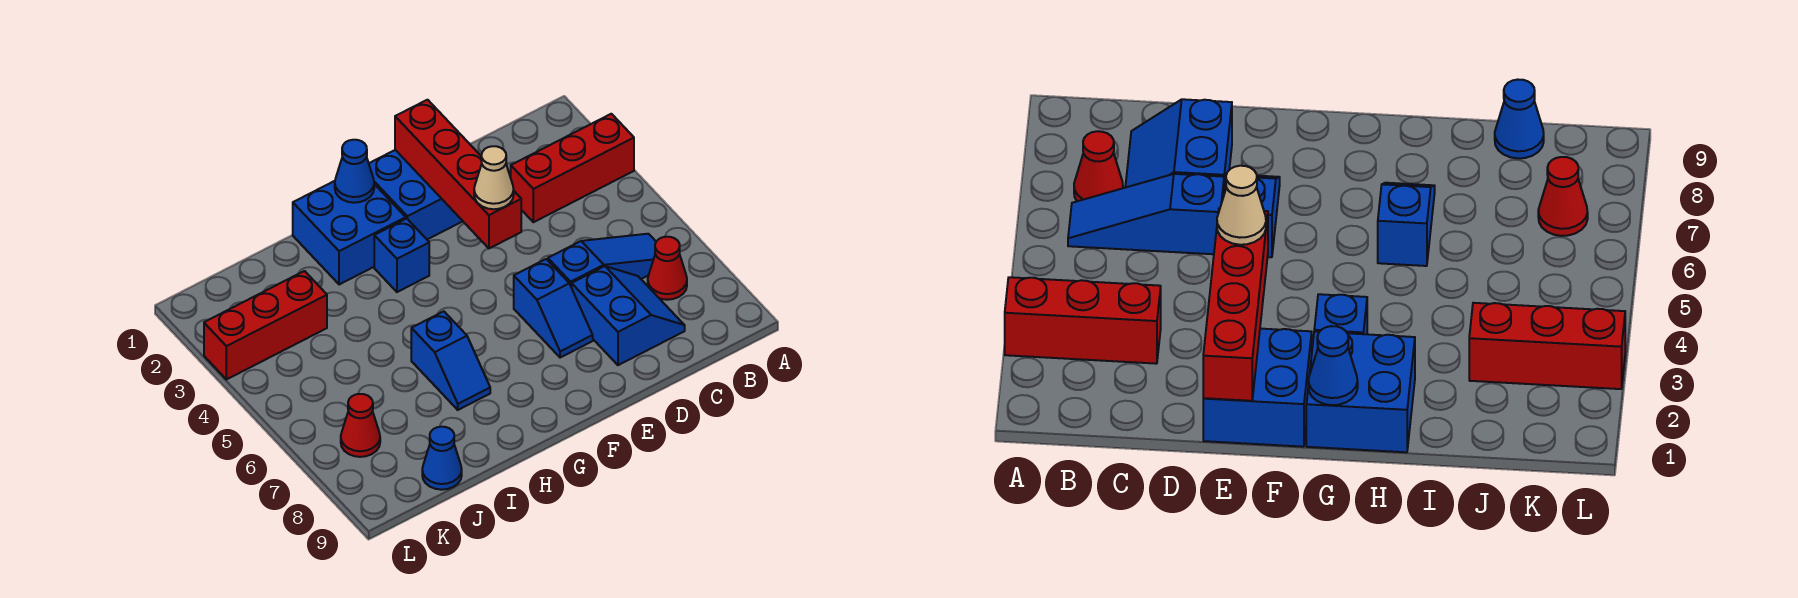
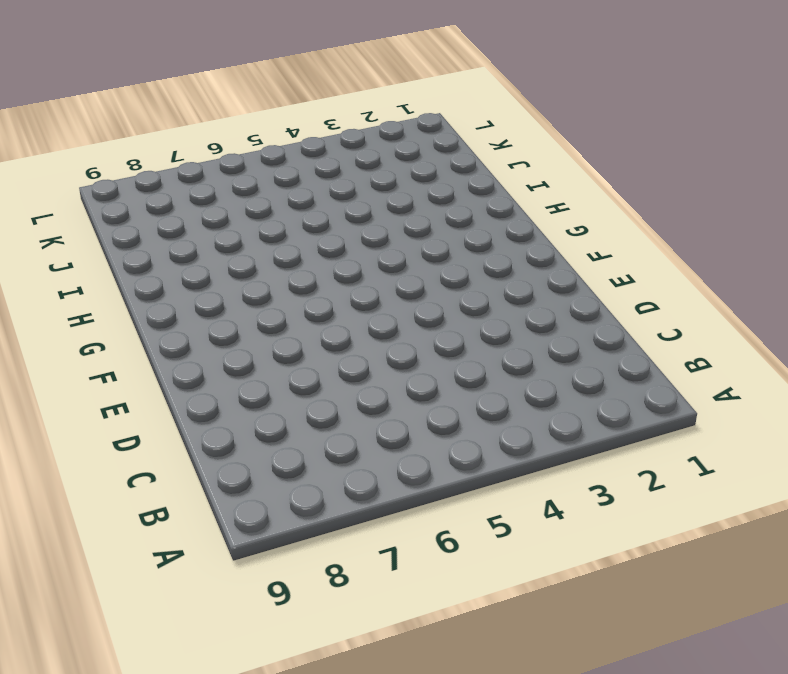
none -> red brick A3:C3 level 1
none -> blue slope B6:D6 level 1 top D
none -> red cone B7 level 1

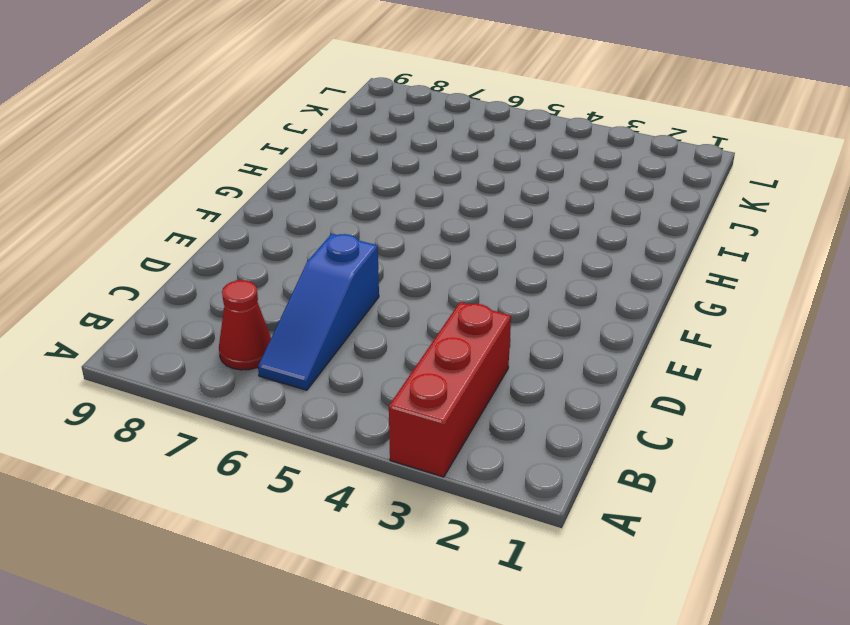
none -> blue slope C7:D8 level 1 top D
none -> blue brick E1:F2 level 1
none -> blue slope E6:E7 level 1 top 6

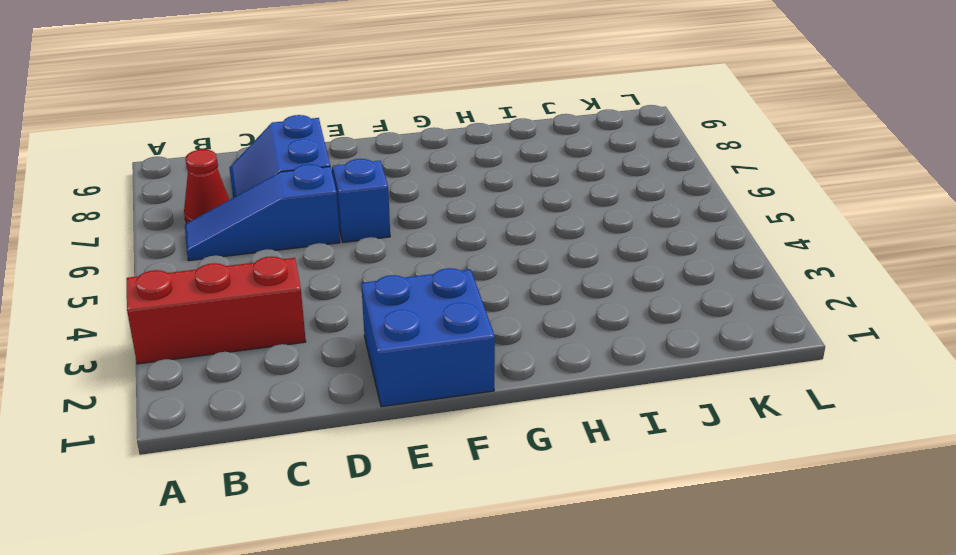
none -> blue brick G1:H2 level 1
none -> blue brick G3 level 1
none -> blue slope H6:H7 level 1 top 6

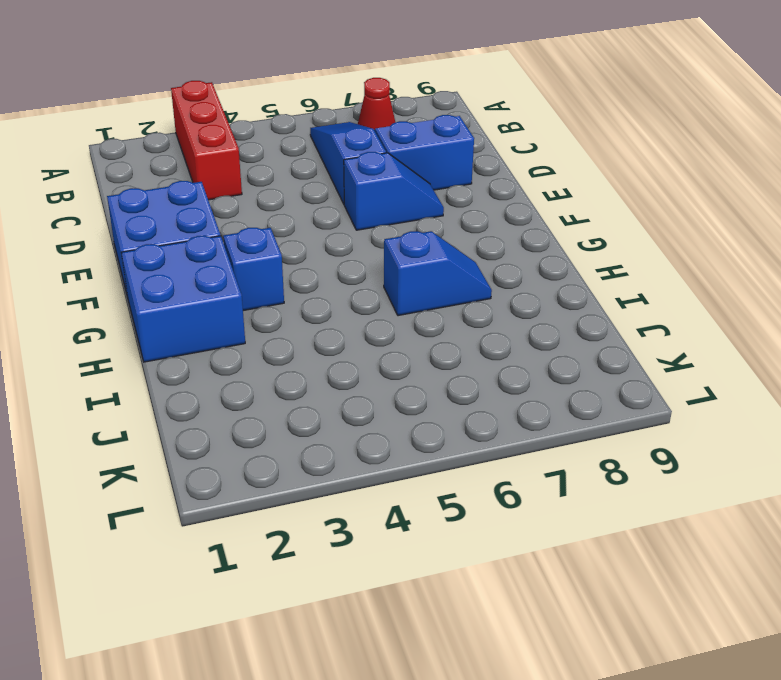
none -> red brick J3:L3 level 1
none -> blue cone J9 level 1
none -> red cone K7 level 1

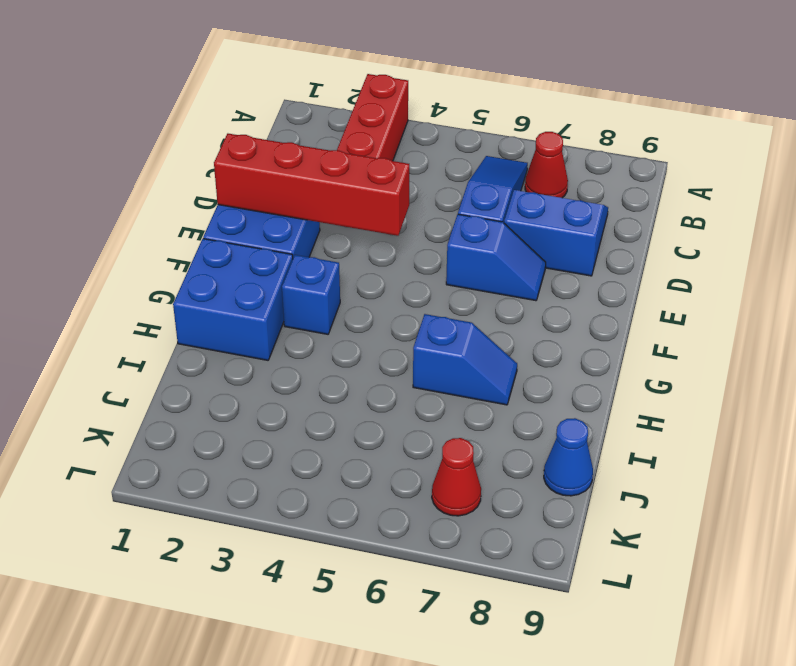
none -> red brick J3:L3 level 1
none -> blue cone G1 level 2
none -> tan cone E4 level 3

